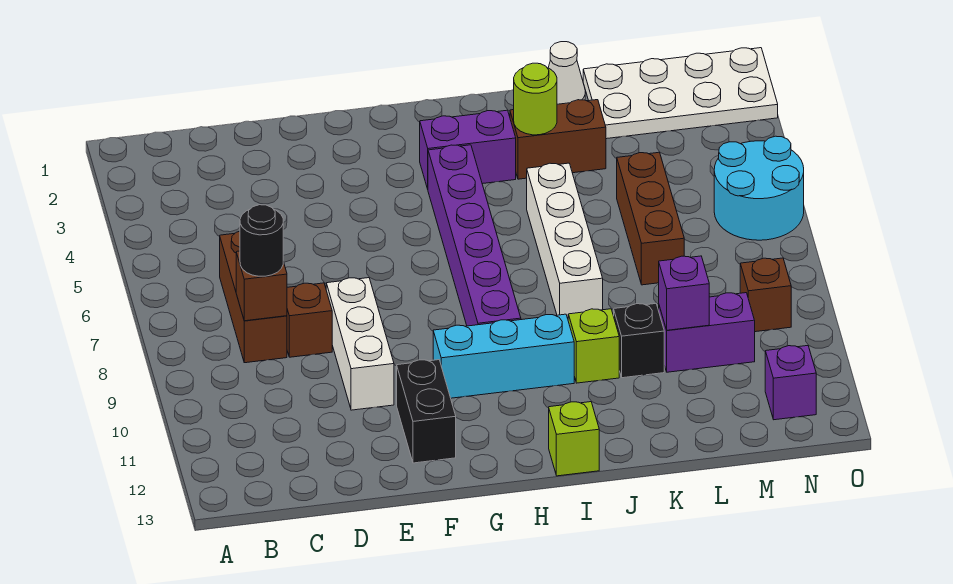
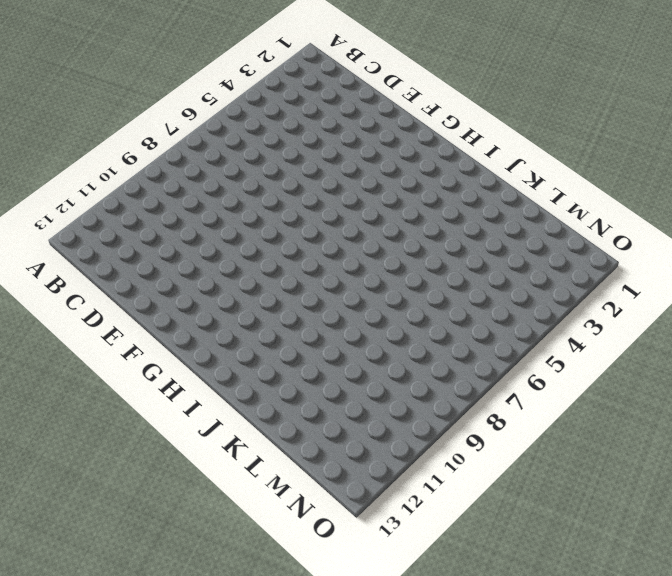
none -> brown brick C6:C8 level 1
none -> brown brick D8 level 1
none -> white brick E8:E10 level 1

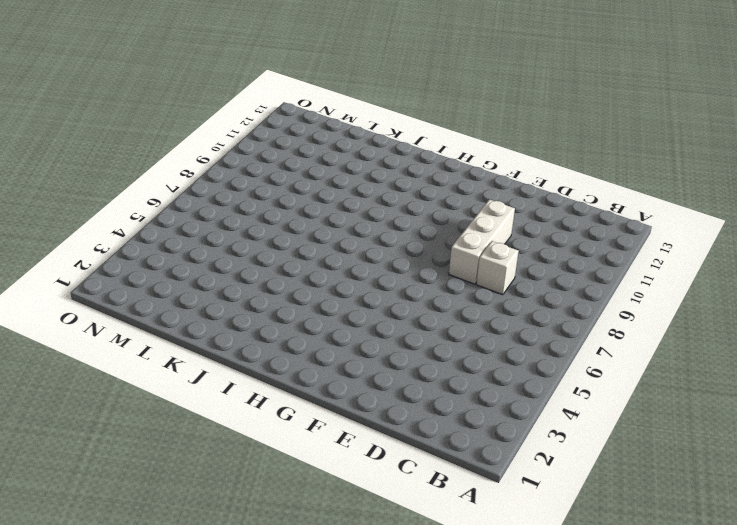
white brick D8 level 1 -> brown brick D8 level 1
none -> brown brick C6:C8 level 1
none -> black brick F11:F12 level 1
none -> cyan brick G10:I10 level 1

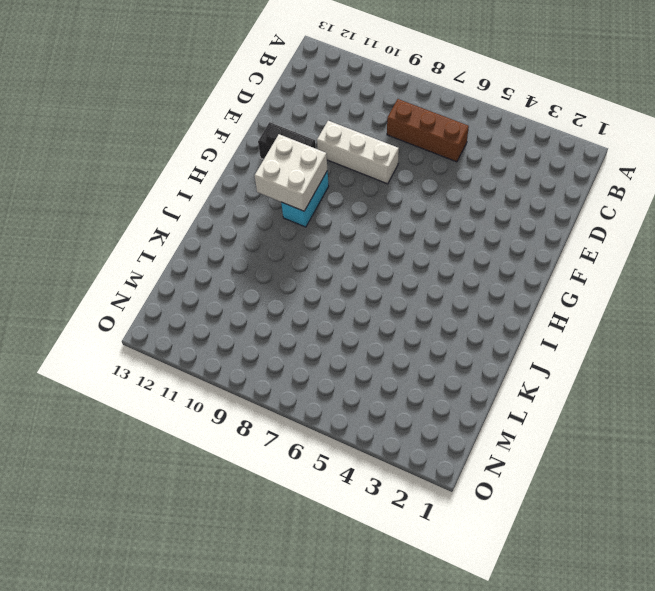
cyan brick G10:H10 level 1 -> cyan brick G10:I10 level 1
white brick G10:H11 level 2 -> none
none -> brown brick D8 level 1
none -> purple brick H3:I3 level 1
none -> purple brick H4:H9 level 1

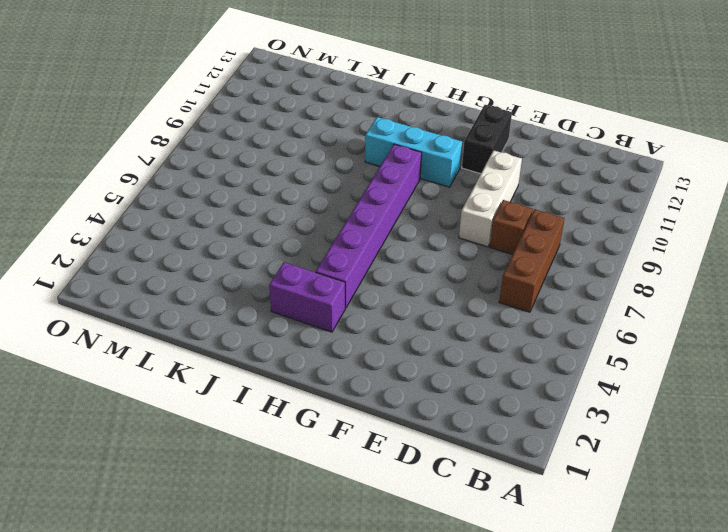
none -> lime brick I13 level 1
none -> brown brick J3:K3 level 1
none -> white brick J5:J8 level 1

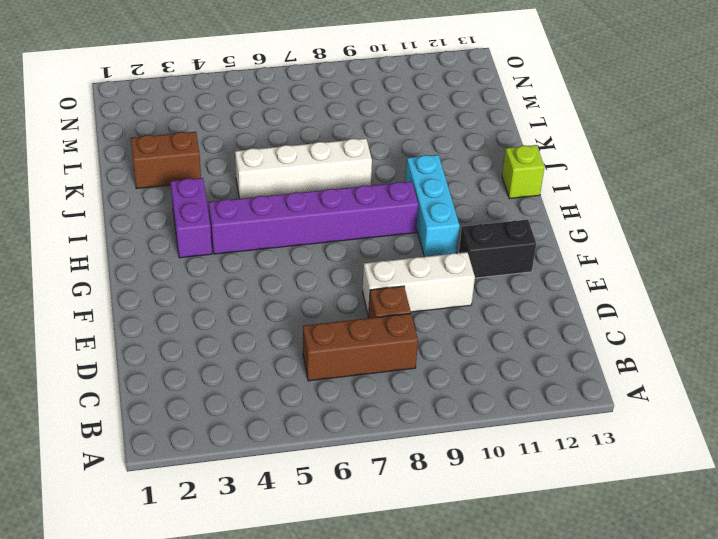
brown brick K2:K3 level 1 -> brown brick J3:K3 level 1
none -> lime brick J10 level 1
none -> white cone K1 level 1
none -> black brick K10 level 1

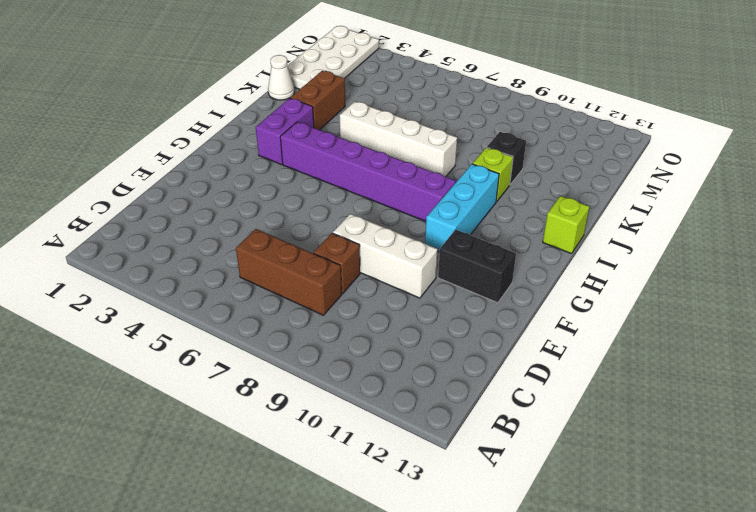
none -> brown brick L5:L7 level 1
none -> purple brick L10:M10 level 1
none -> cyan round brick N5:O6 level 1

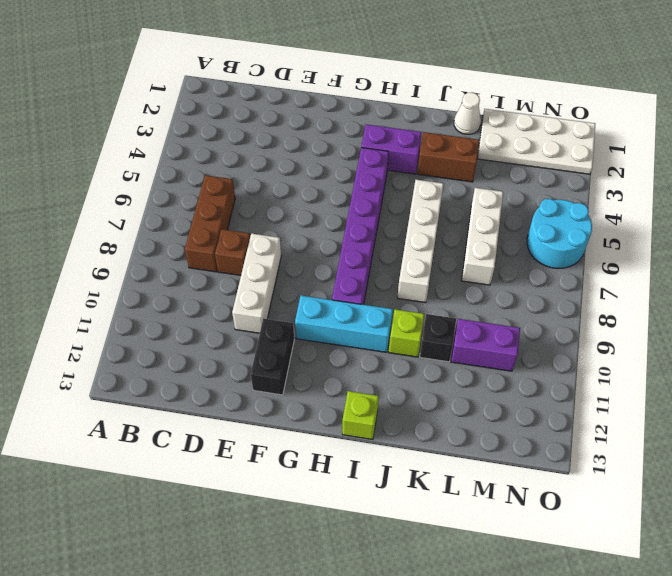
white brick L5:L7 level 1 -> brown brick L5:L7 level 1
none -> brown brick N9 level 1
none -> purple brick N12 level 1
none -> brown brick C8 level 2

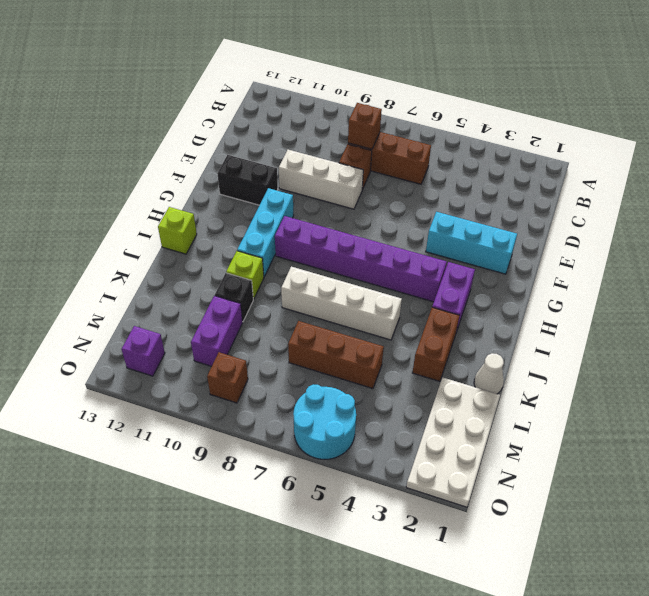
cyan brick F2:F4 level 1 -> none
none -> lime round brick J3 level 2
none -> purple brick L10 level 2
none -> black round brick C8 level 3

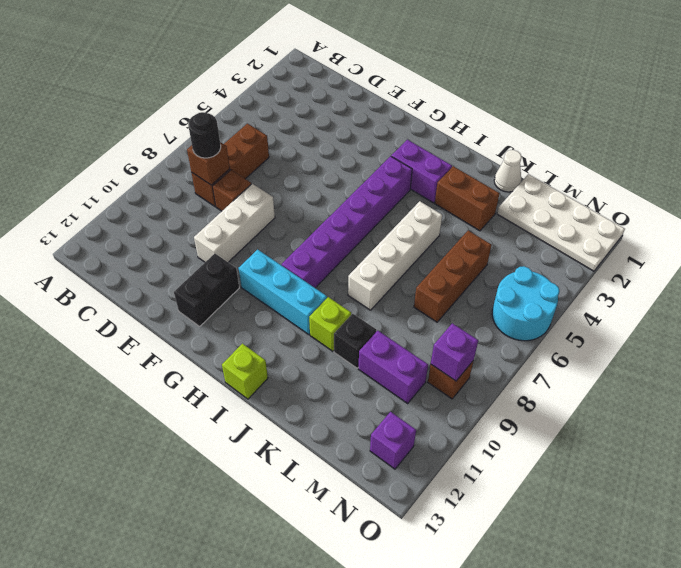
purple brick N9 level 2 -> purple brick L10 level 2
none -> lime round brick J3 level 2

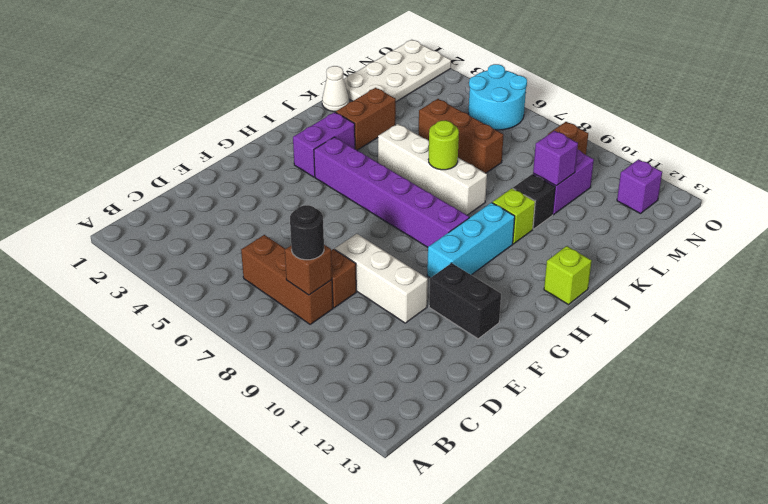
lime round brick J7 level 2 -> lime round brick J3 level 2

